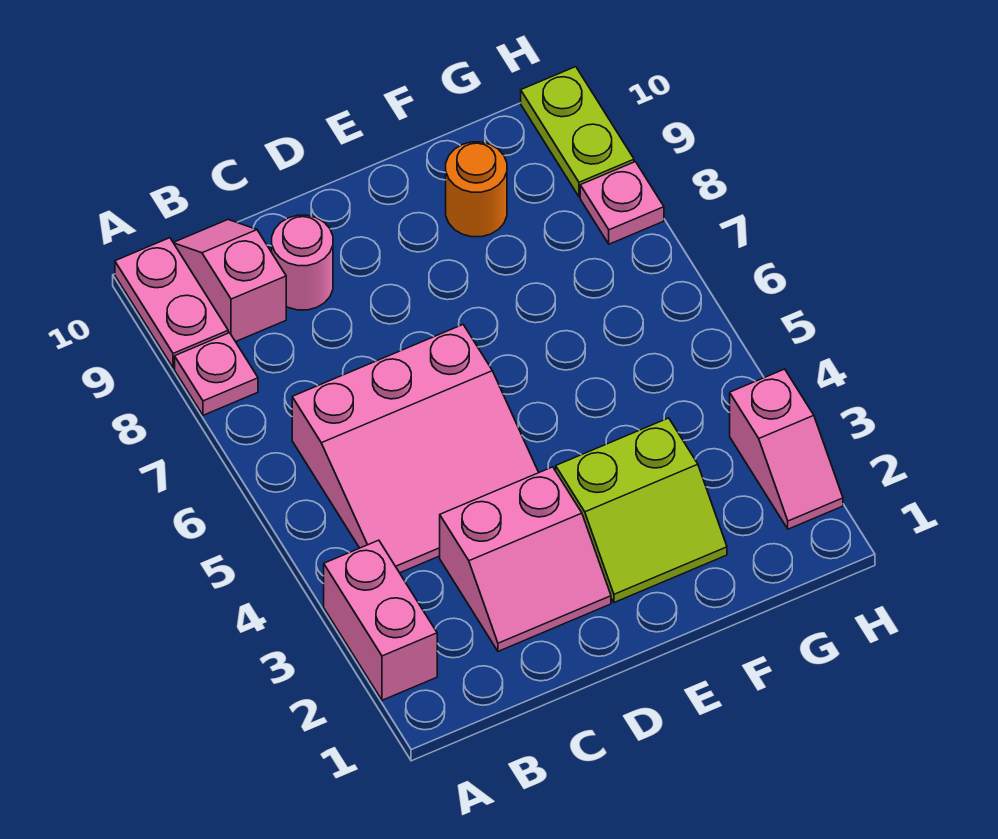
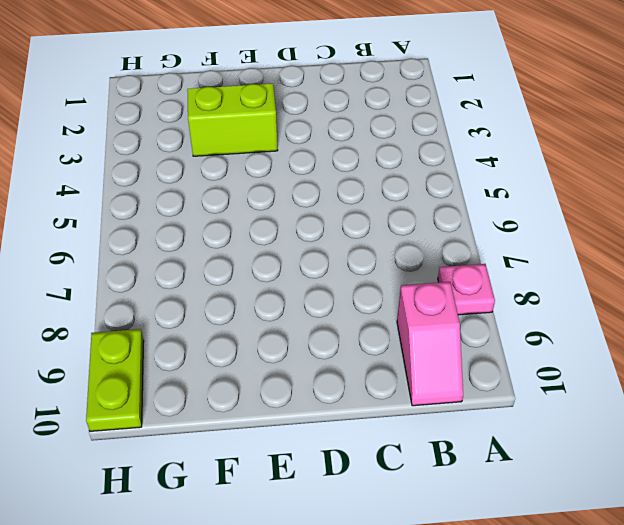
none -> pink brick A2:A3 level 1
none -> pink plate A9:A10 level 1
none -> pink slope B4:D6 level 1 top 6

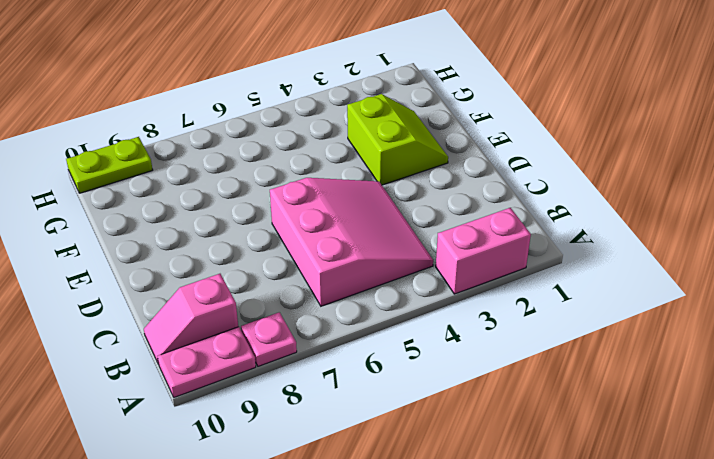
none -> pink slope C2:D3 level 1 top 3
none -> pink round brick C9 level 1
none -> orange round brick F9 level 1

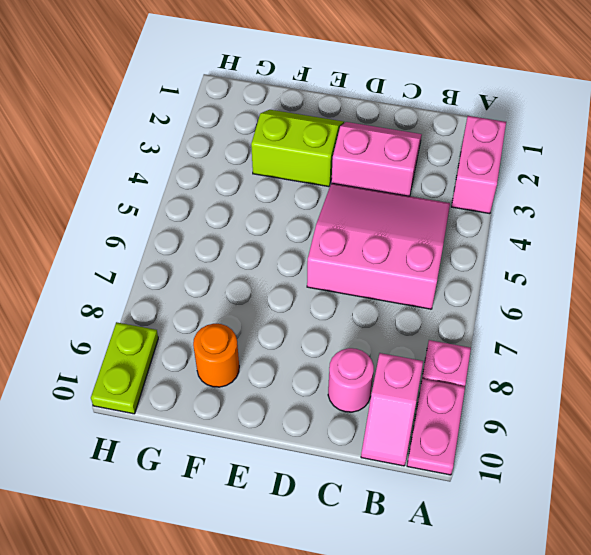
none -> pink slope H2:H3 level 1 top 3
none -> pink plate H8 level 1

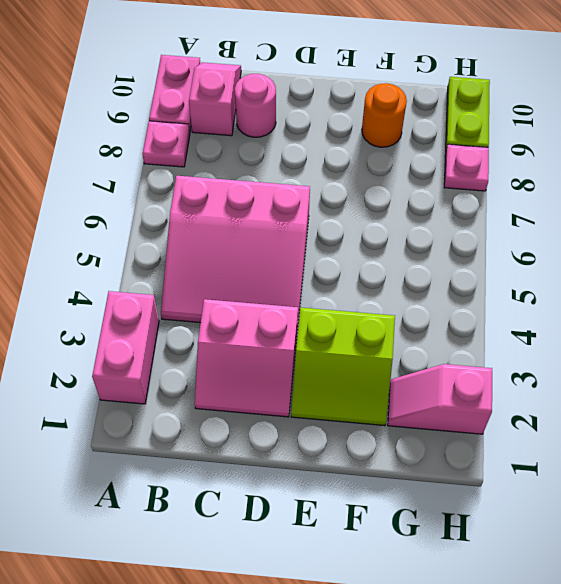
pink slope G2:H2 level 1 top H -> pink slope H2:H3 level 1 top 3

